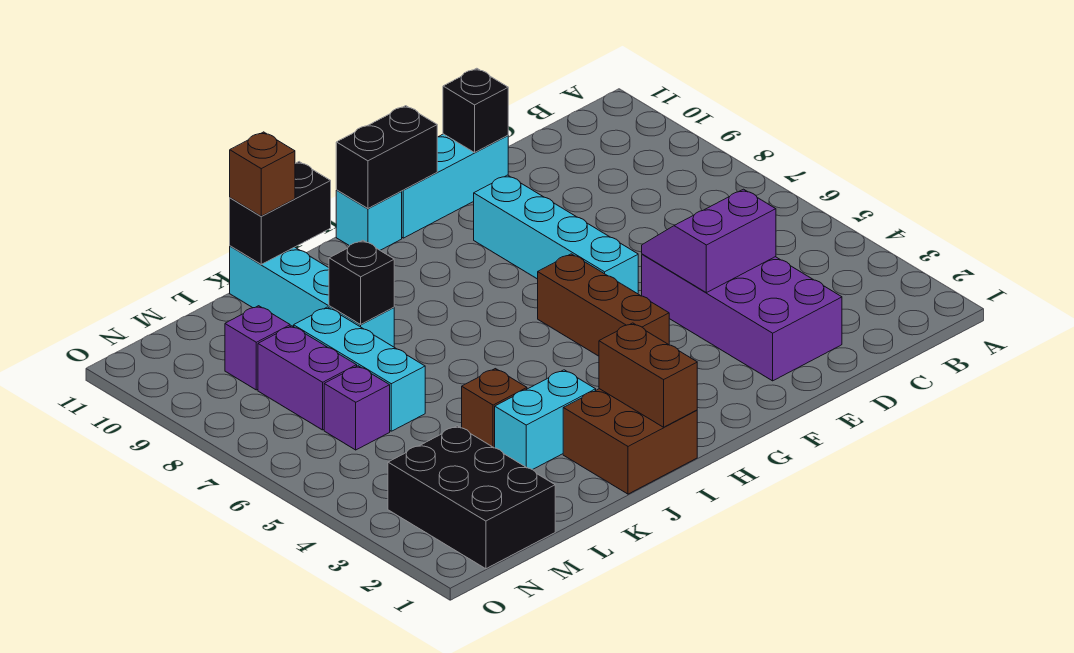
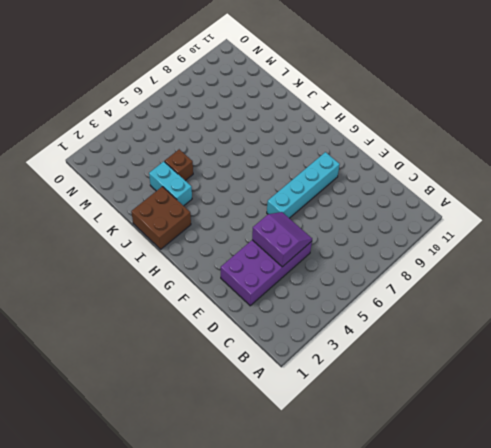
none -> cyan brick E11:G11 level 1
none -> brown brick G4:G6 level 1
none -> cyan brick H11 level 1

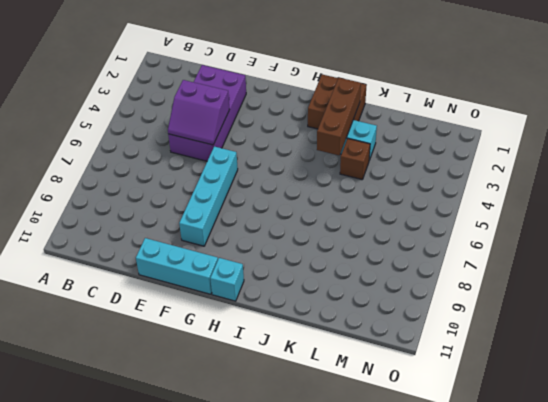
brown brick J2:J4 level 2 -> brown brick G4:G6 level 1
none -> cyan brick K8:K11 level 1
none -> cyan brick L6:L8 level 1
none -> black brick M1:N3 level 1

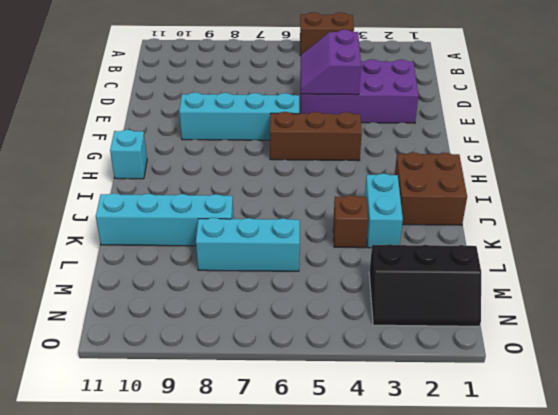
brown brick A4:A5 level 1 -> brown brick I1:I2 level 2
black slope M1:N3 level 1 top M -> black brick M1:N3 level 1
none -> cyan brick E11:G11 level 1
none -> purple brick M6 level 1
none -> purple brick M7:M8 level 1

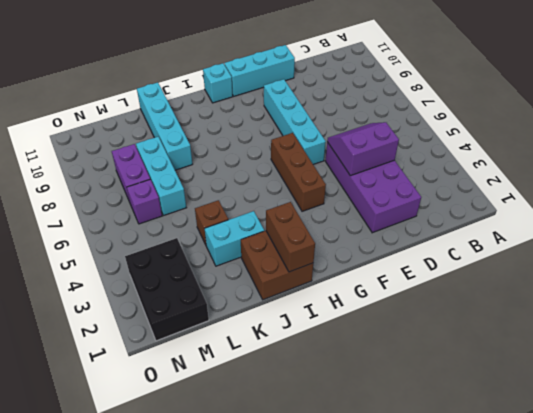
none -> purple brick M9 level 1
none -> black brick E11 level 2
none -> black brick G11:H11 level 2

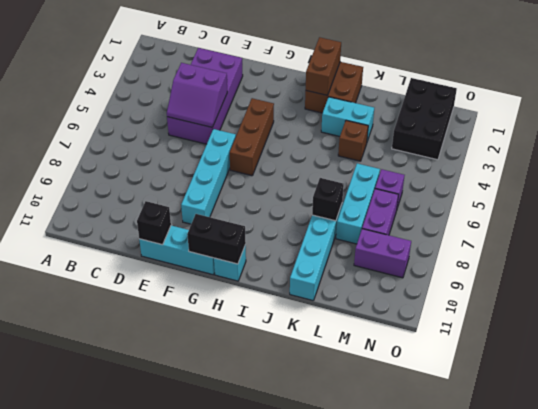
purple brick M9:N9 level 1 -> purple brick M9 level 1
none -> black brick J11:K11 level 2
none -> brown brick K11 level 3

